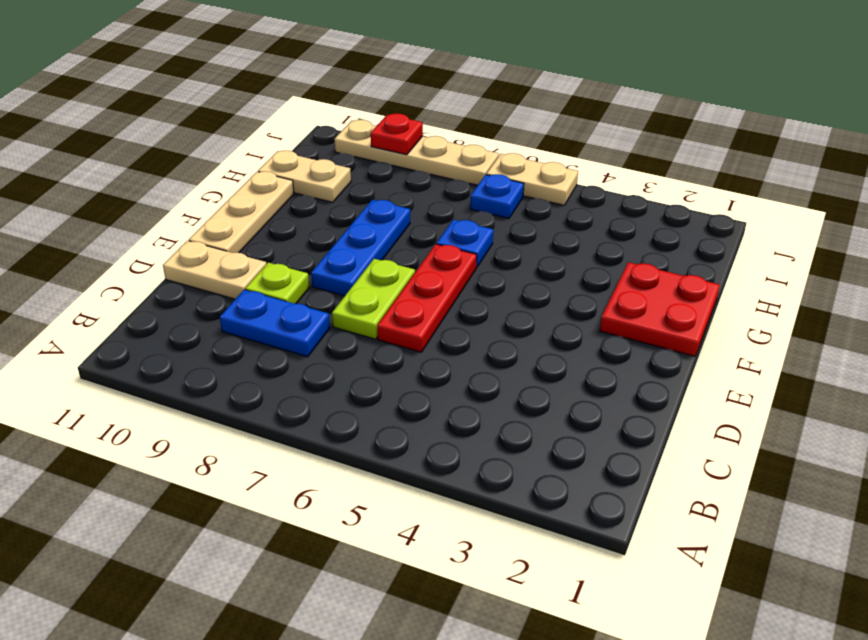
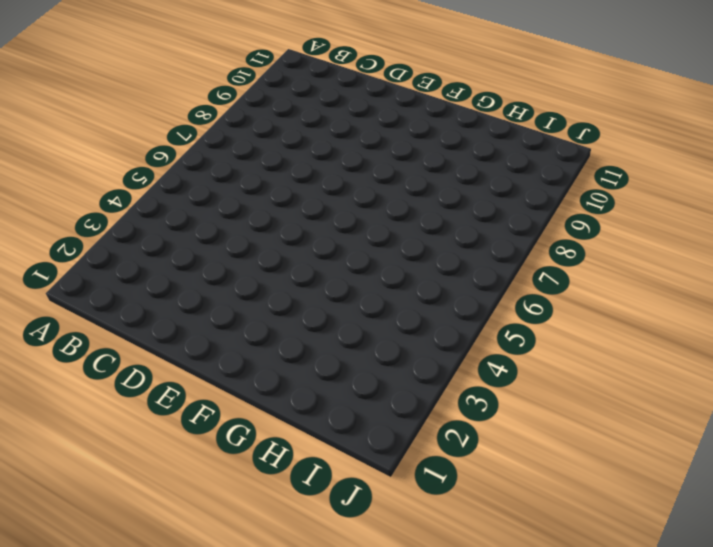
none -> blue plate C8:C9 level 1
none -> red plate D6:F6 level 1
none -> lime plate D7:E7 level 1

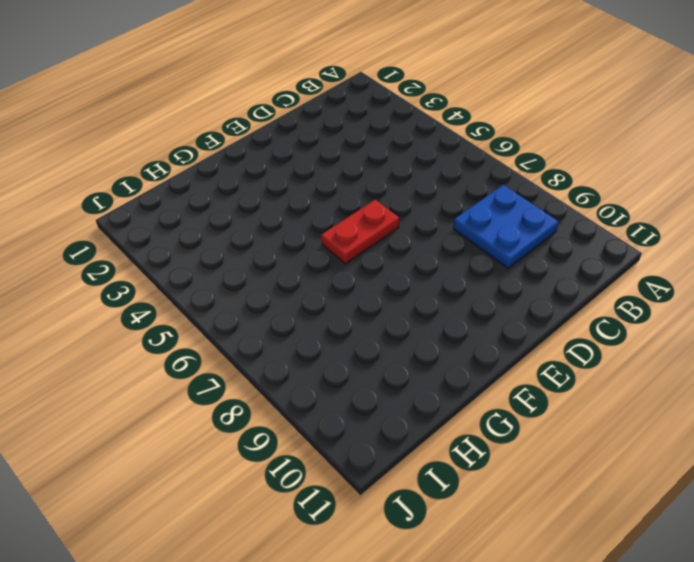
blue plate B8:C9 level 1 -> blue plate C8:C9 level 1
red plate E6:F6 level 1 -> red plate D6:F6 level 1
none -> lime plate D7:E7 level 1
none -> lime plate D9 level 1
none -> tan plate D10:D11 level 1

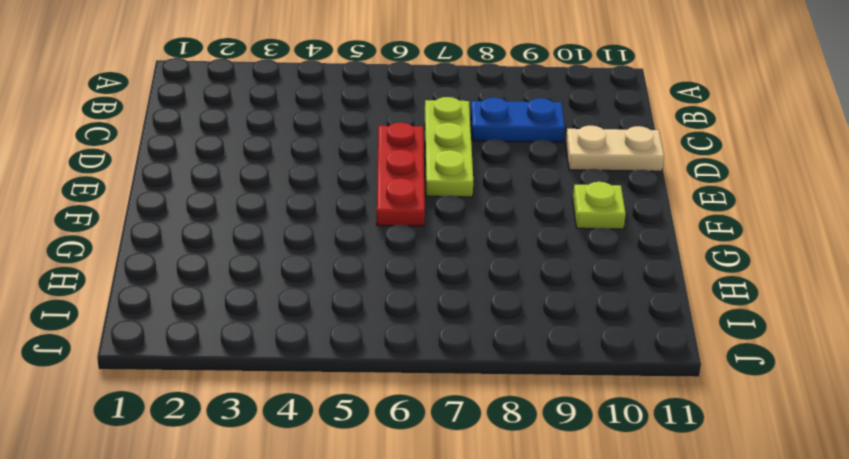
lime plate C7:E7 level 1 -> lime plate D7:E7 level 1
lime plate F10 level 1 -> lime plate D9 level 1
none -> blue plate E8:G8 level 1
none -> tan plate E11:G11 level 1
none -> red plate F1:G2 level 1

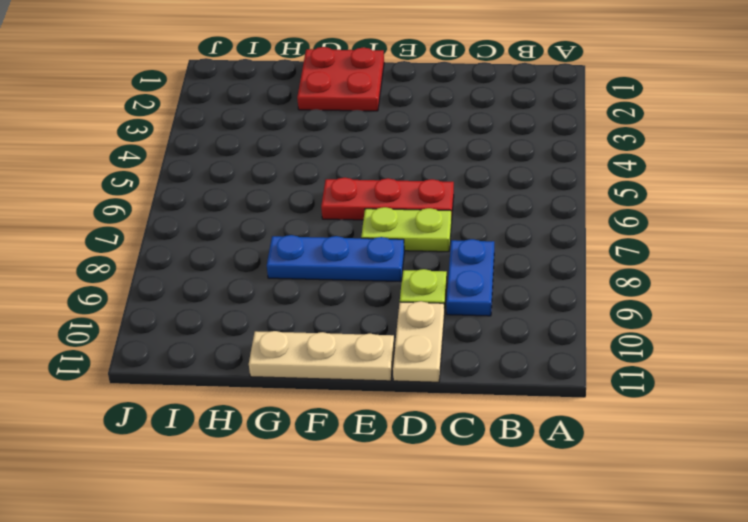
none -> blue plate G6 level 1
none -> tan plate H10:H11 level 1
none -> blue plate I6 level 1

